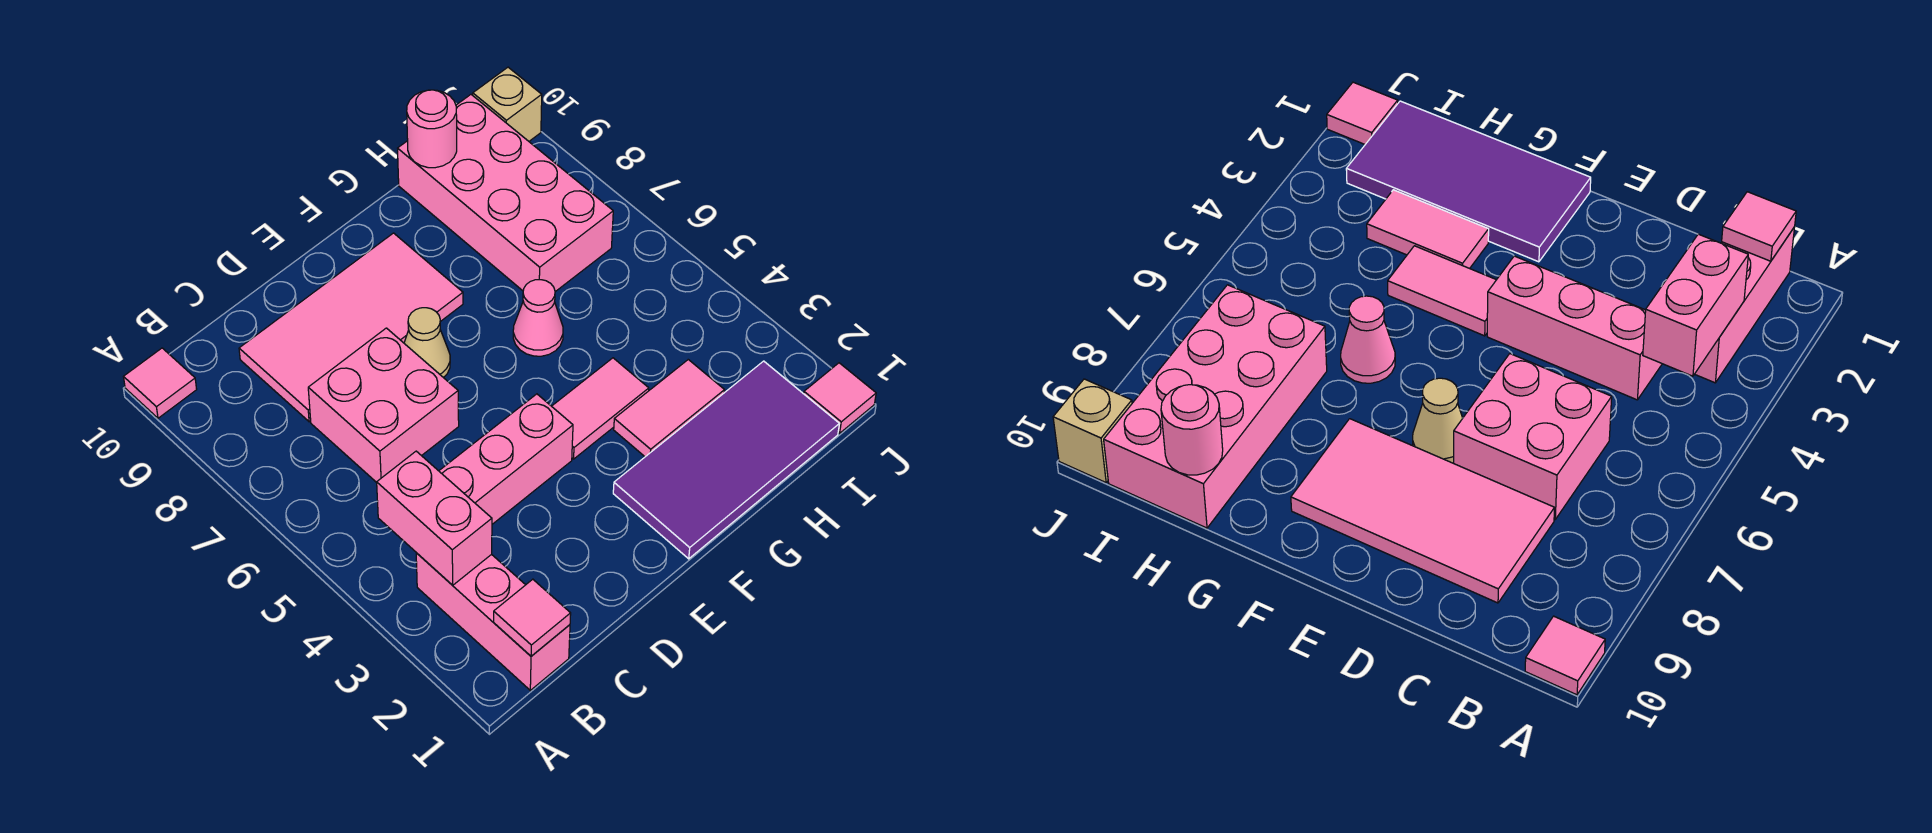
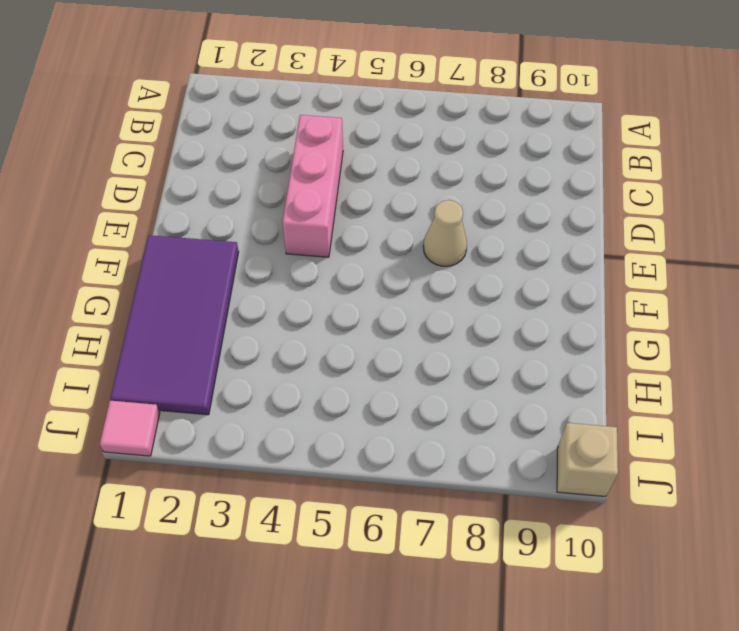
none -> pink tile A10 level 1
none -> pink brick B1:B3 level 1
none -> pink brick C6:D7 level 1

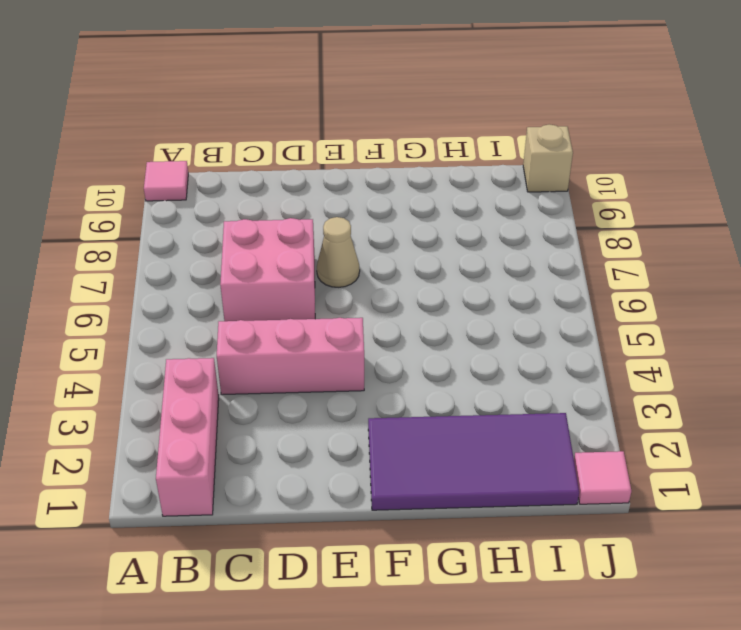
none -> pink tile C8:F9 level 1
none -> pink tile F4:G4 level 1
none -> pink tile G3:H3 level 1

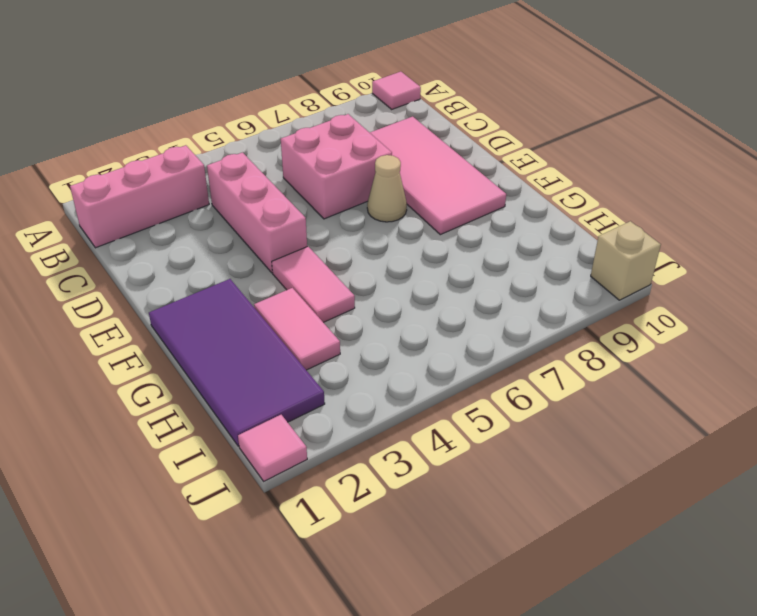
none -> pink cone G6 level 1
none -> pink brick H7:I10 level 1
none -> pink tile B1 level 2

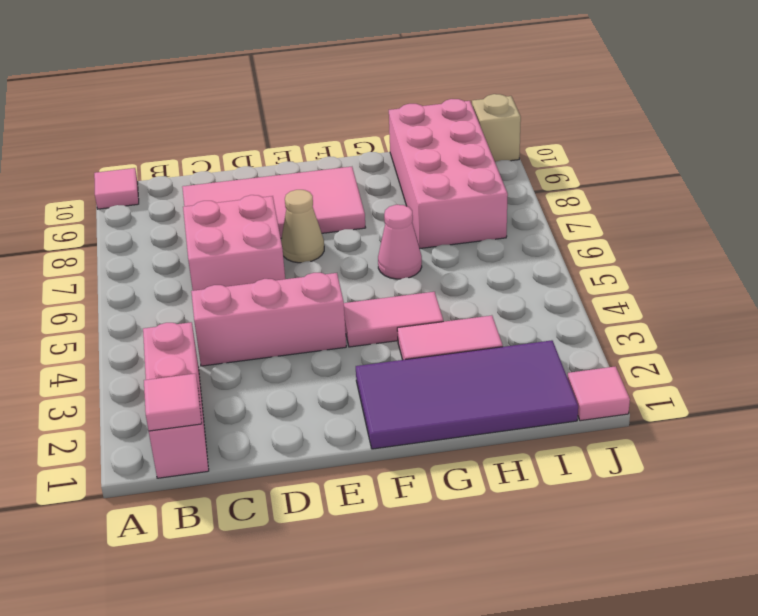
none -> pink brick B3:B4 level 2
none -> pink round brick H10 level 2

